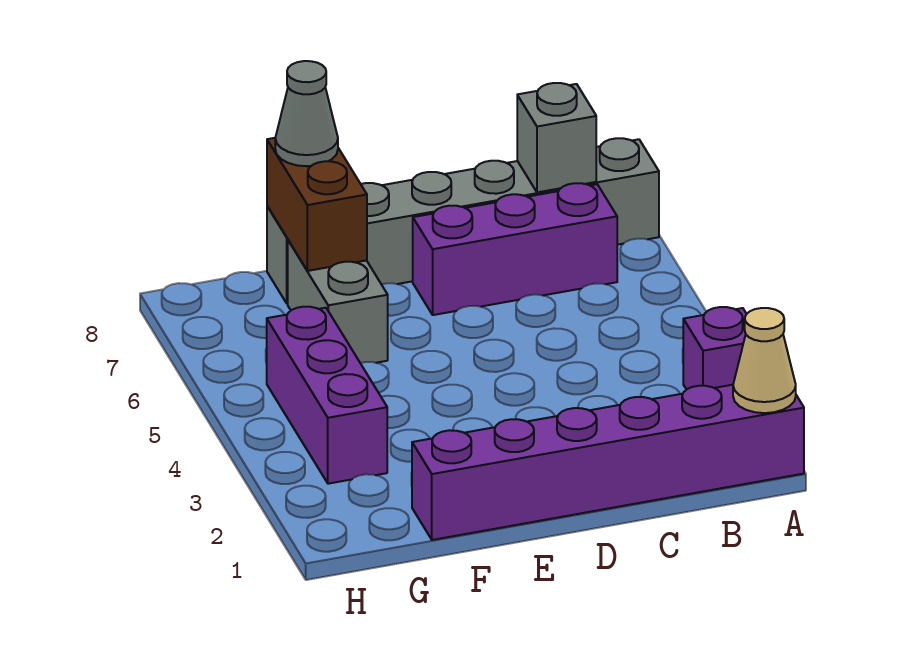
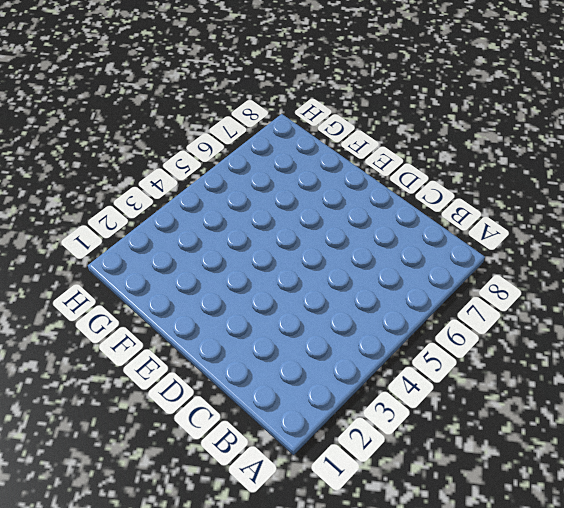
none -> purple brick A1:F1 level 1
none -> purple brick A3 level 1

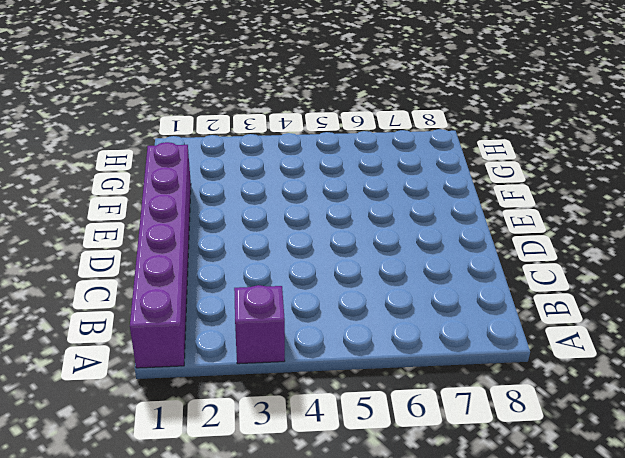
none -> grey brick A8:F8 level 1
none -> purple brick B7:D7 level 1

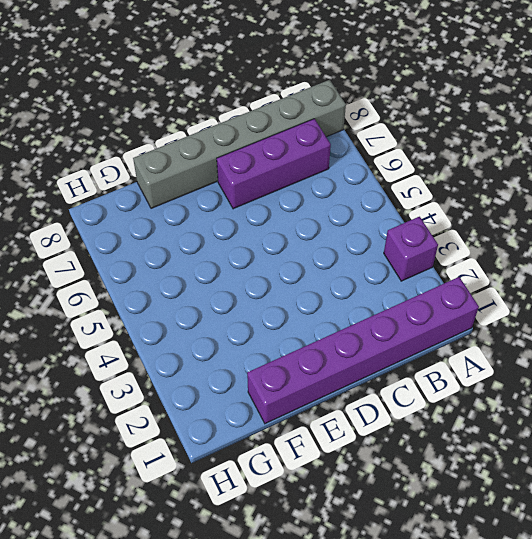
none -> grey brick F6:F7 level 1
none -> purple brick G3:G5 level 1

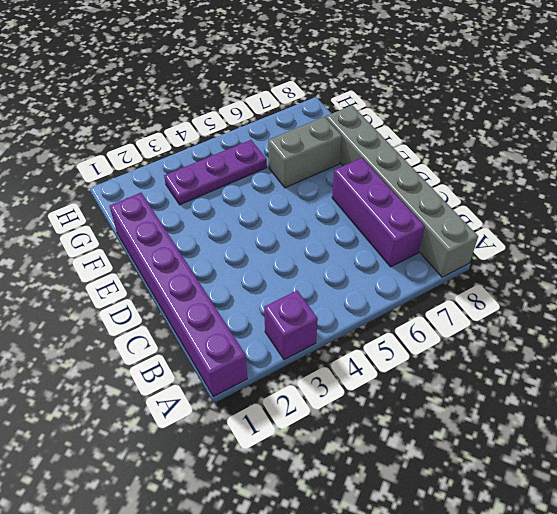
purple plate G3:G5 level 1 -> purple brick G3:G5 level 1
none -> tan cone A1 level 2
none -> grey brick B8 level 2

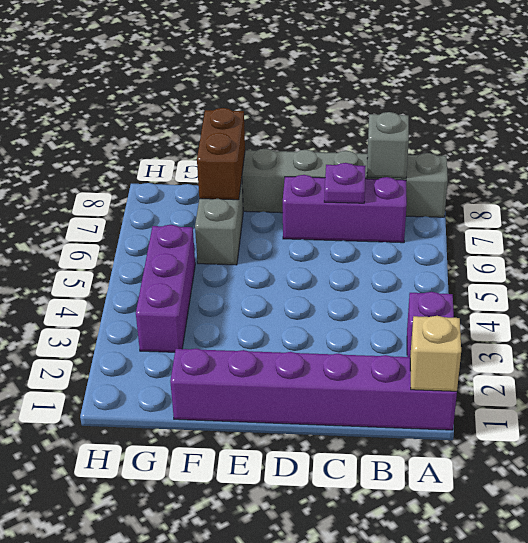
tan brick A1 level 2 -> tan cone A1 level 2
purple plate C7 level 2 -> none
none -> grey cone F8 level 3

